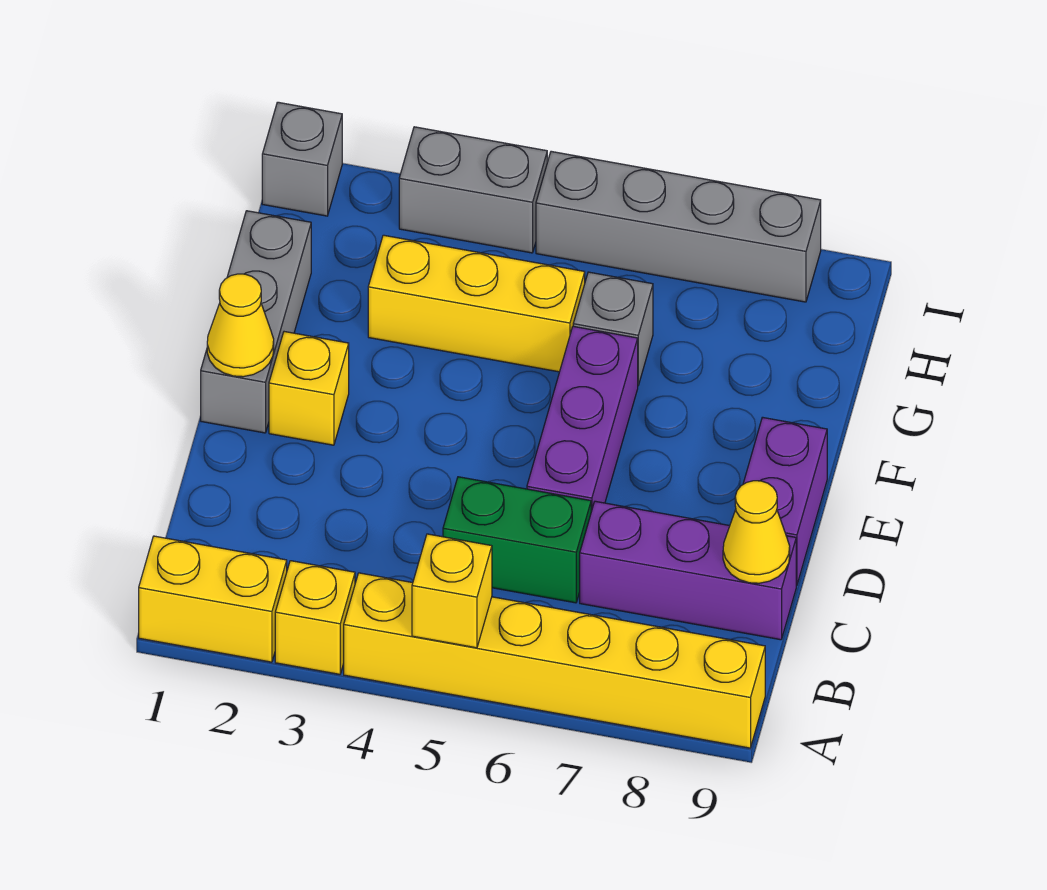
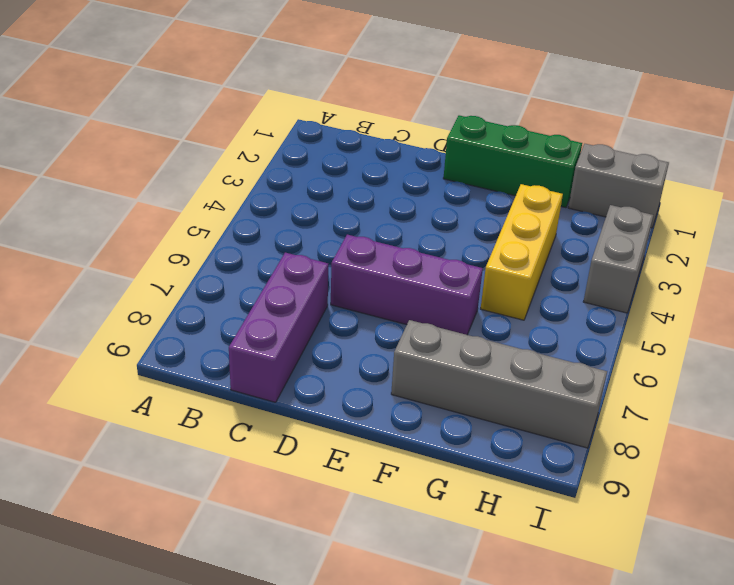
green brick E1:G1 level 1 -> grey brick E1:G1 level 1
grey brick F8:I8 level 1 -> grey brick I5:I8 level 1
grey brick H1:I1 level 1 -> grey brick I1 level 1
none -> yellow brick A1:A2 level 1
none -> yellow brick A3 level 1
none -> yellow brick A4:A9 level 1

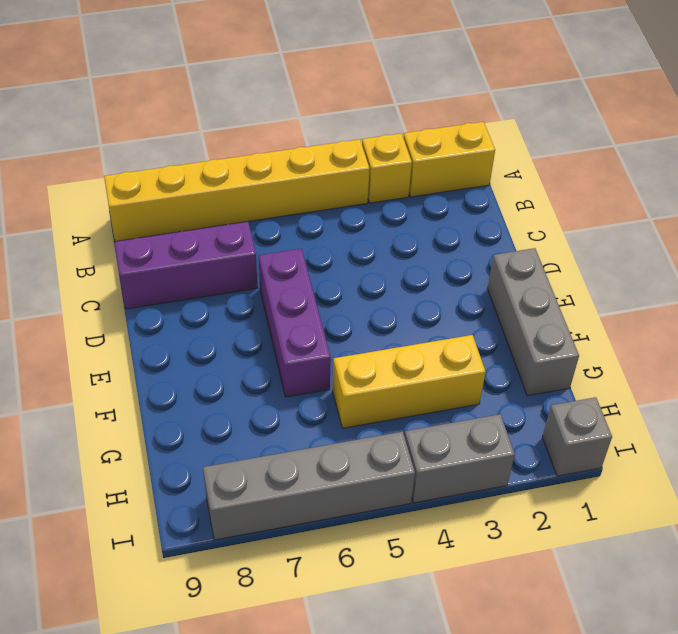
none -> green brick C5:C6 level 1
none -> purple brick D9:E9 level 1
none -> yellow brick E2 level 1

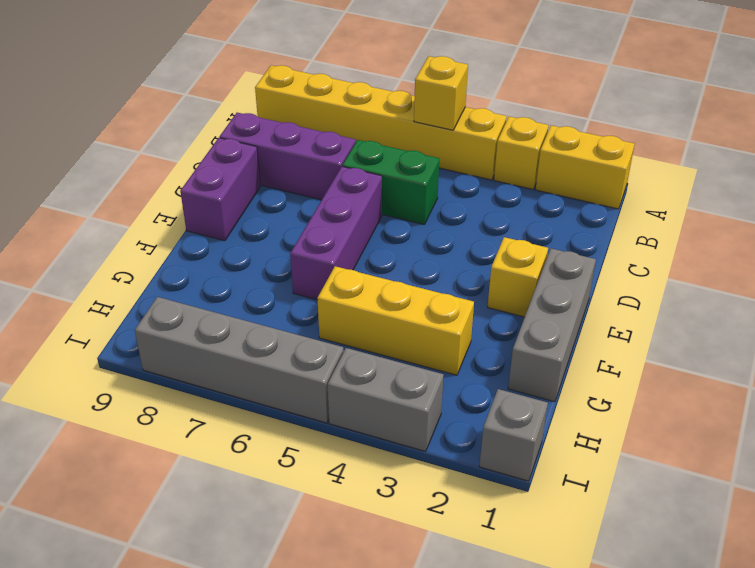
none -> grey brick G6 level 1
none -> yellow cone C9 level 2
none -> yellow cone E1 level 2

